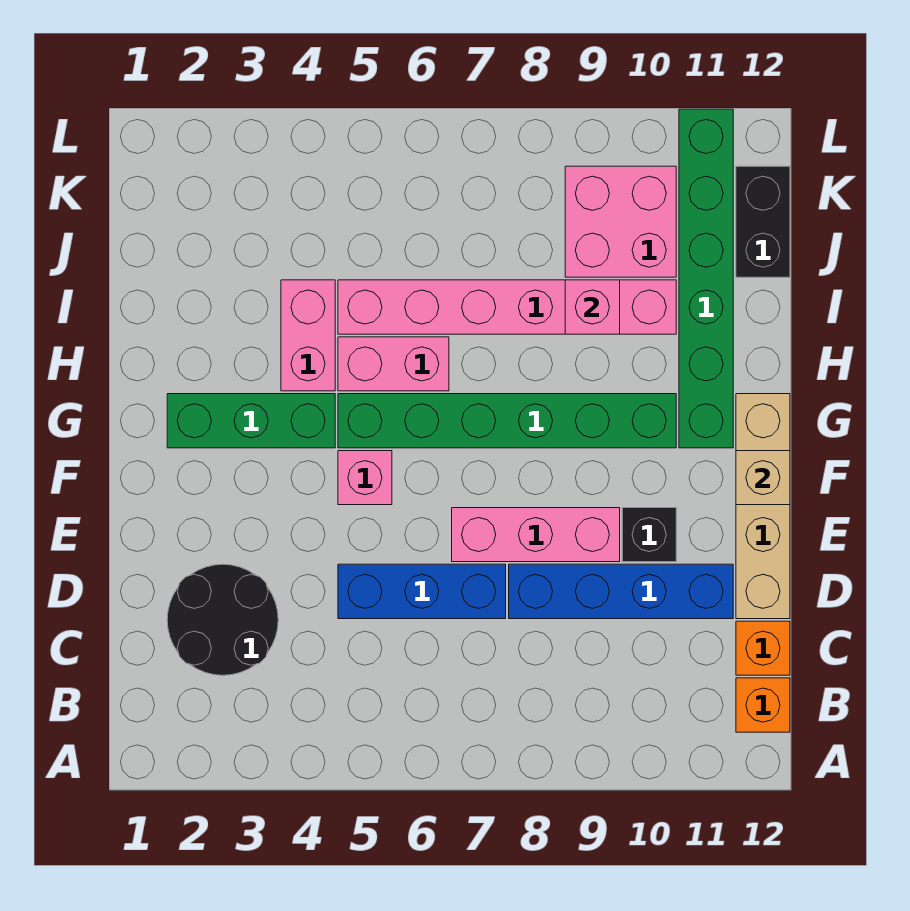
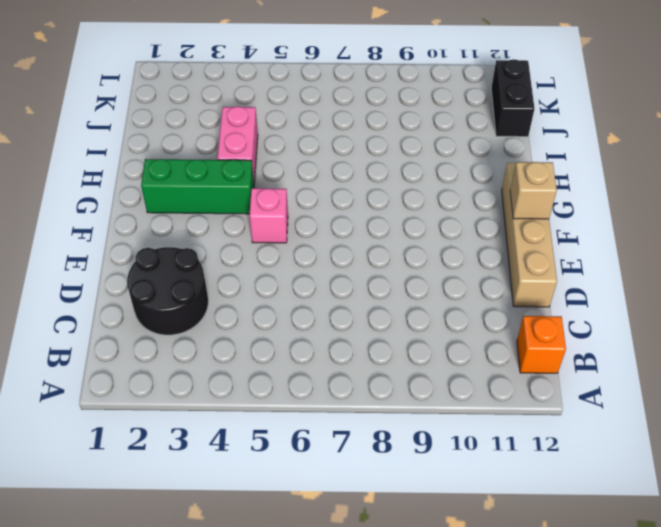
none -> orange brick C12 level 1
none -> blue brick D5:D7 level 1
none -> blue brick D8:D11 level 1

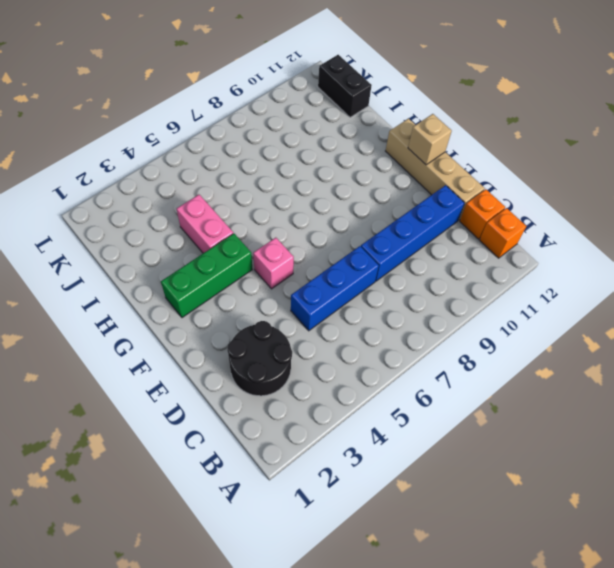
none -> pink brick E7:E9 level 1
none -> black brick E10 level 1
none -> green brick G5:G10 level 1

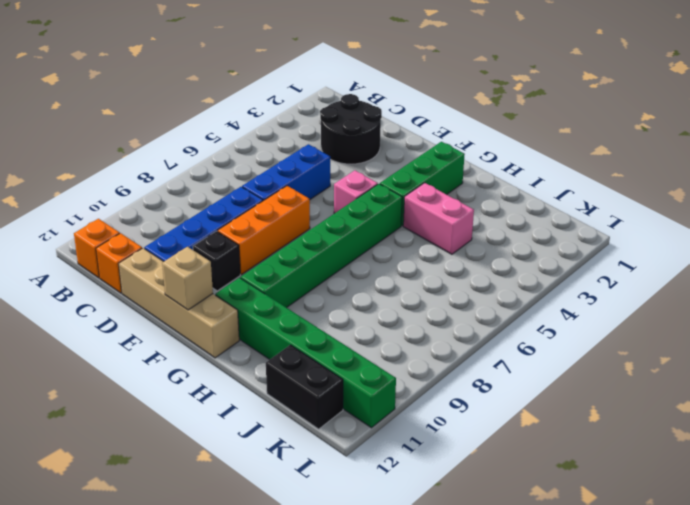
orange brick E7:E9 level 1 -> pink brick E7:E9 level 1
none -> pink brick H5:H6 level 1
none -> pink brick I5:I10 level 1
none -> pink brick J9:K10 level 1

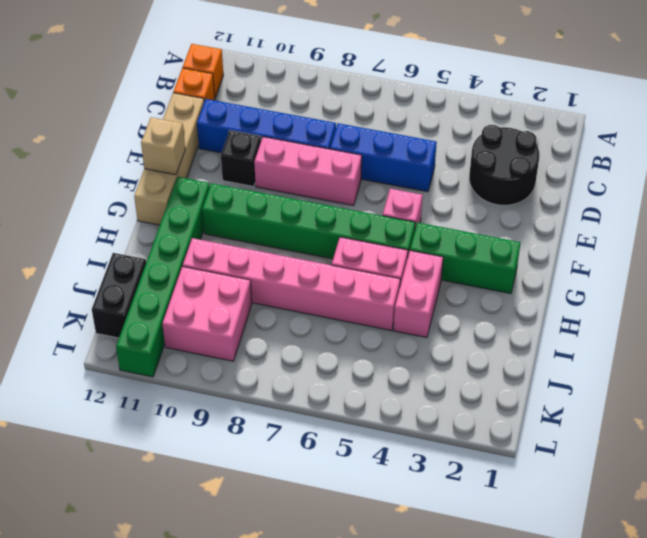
none -> pink brick I9 level 2

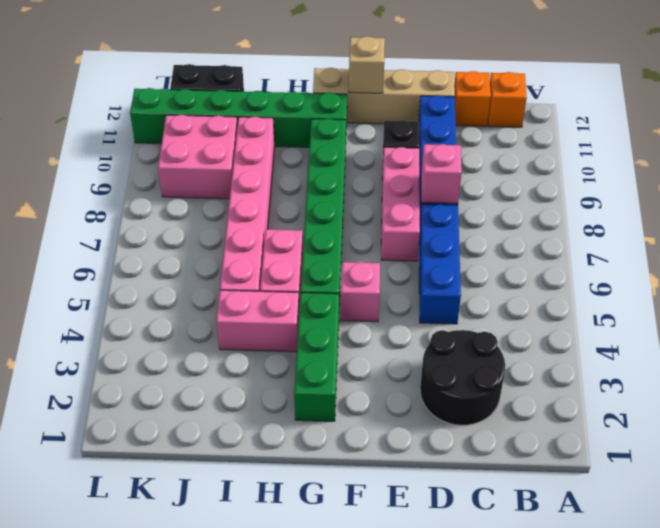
pink brick D8 level 2 -> pink brick I9 level 2

